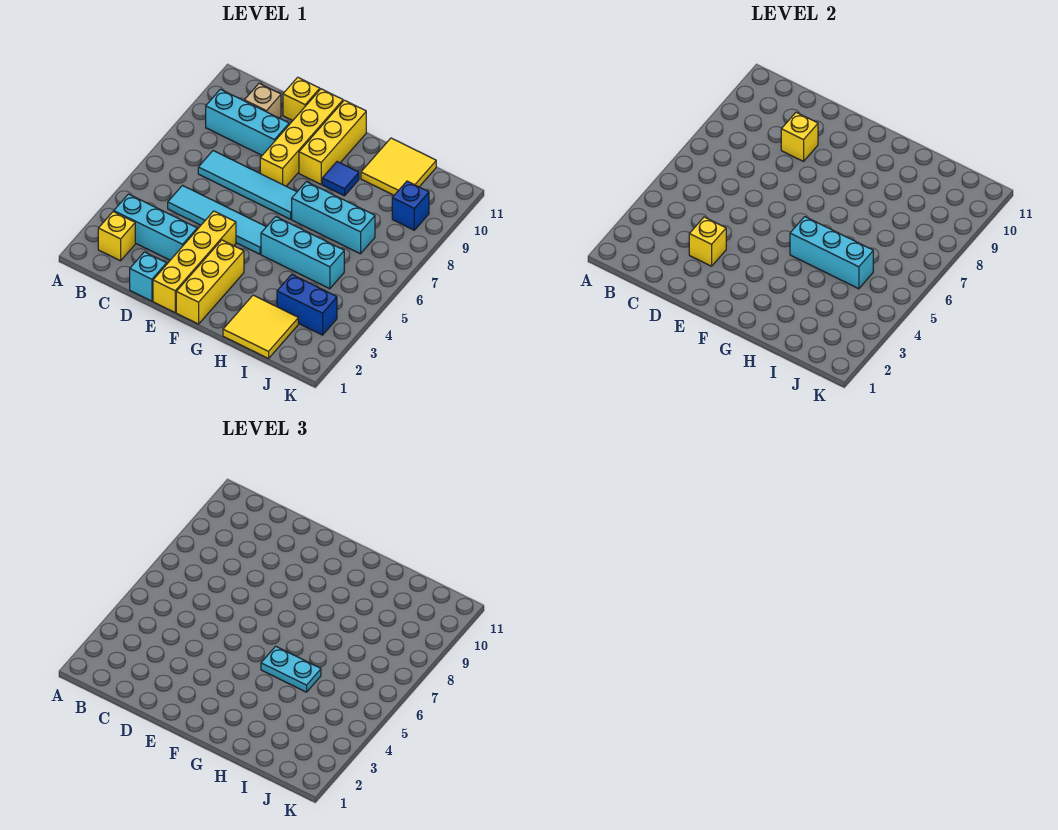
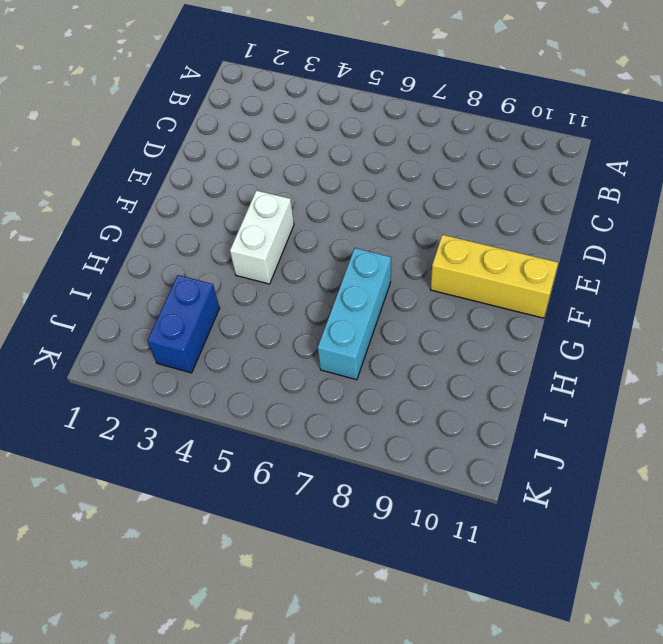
white brick F4:G4 level 1 -> none
none -> yellow brick B2 level 1
none -> cyan brick B3:D3 level 1
none -> cyan brick B9:D9 level 1

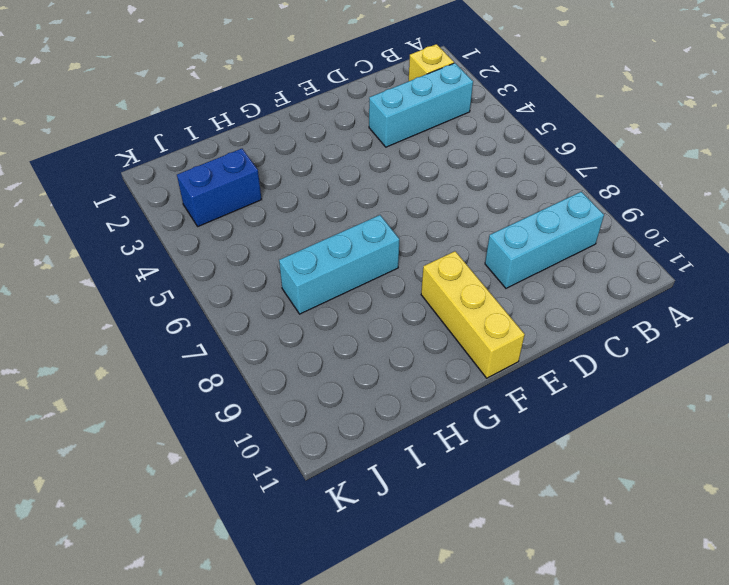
none -> cyan tile C5:F5 level 1
none -> cyan tile C7:F7 level 1
none -> tan brick C10 level 1

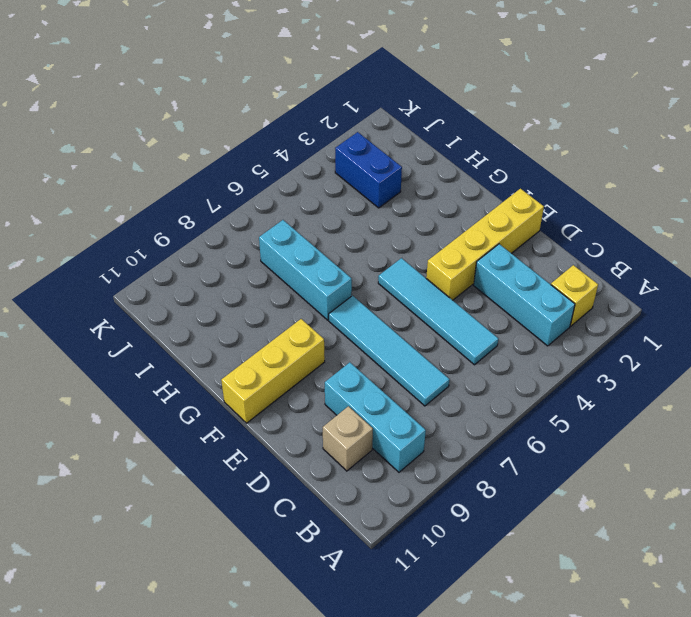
none -> cyan brick D1 level 1
none -> yellow brick D11 level 1
none -> yellow brick E8:E11 level 1

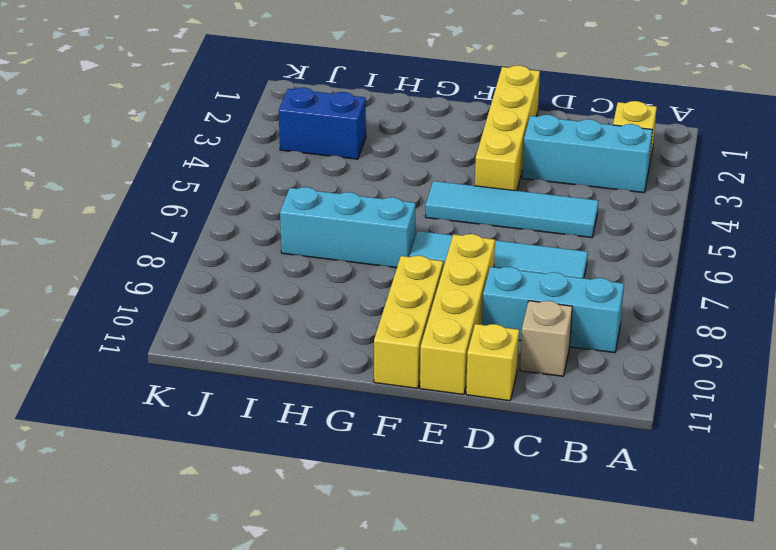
none -> cyan brick D1 level 1
none -> yellow brick F1:F3 level 1
none -> cyan brick G5:I5 level 1

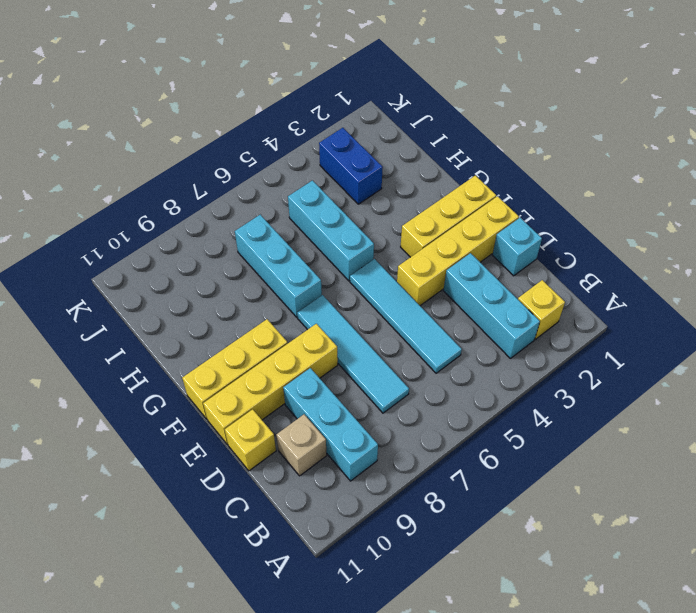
none -> blue tile G9 level 1
none -> yellow tile H1:I2 level 1
none -> yellow tile H10:I11 level 1

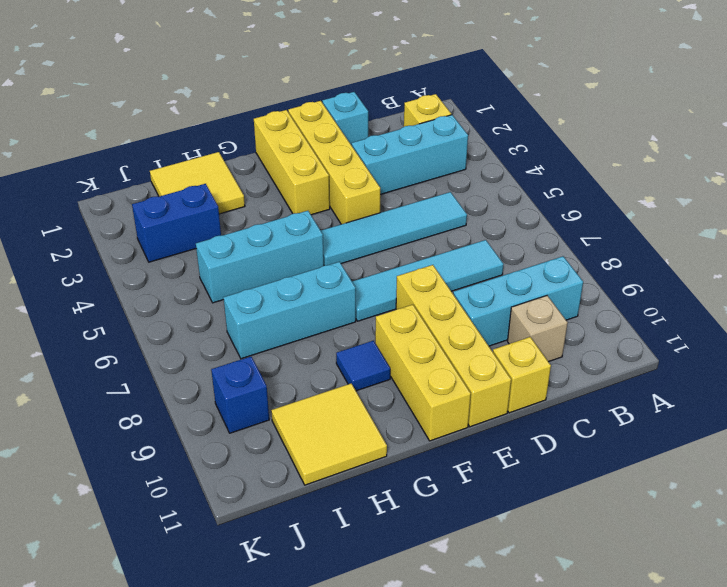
none -> yellow brick D3 level 2
none -> yellow brick D9 level 2
none -> cyan brick G5:I5 level 2

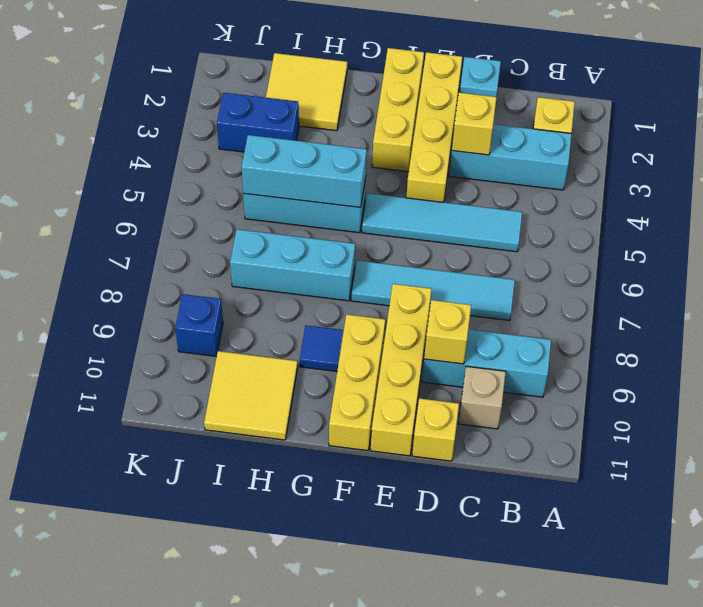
none -> cyan plate G5:H5 level 3

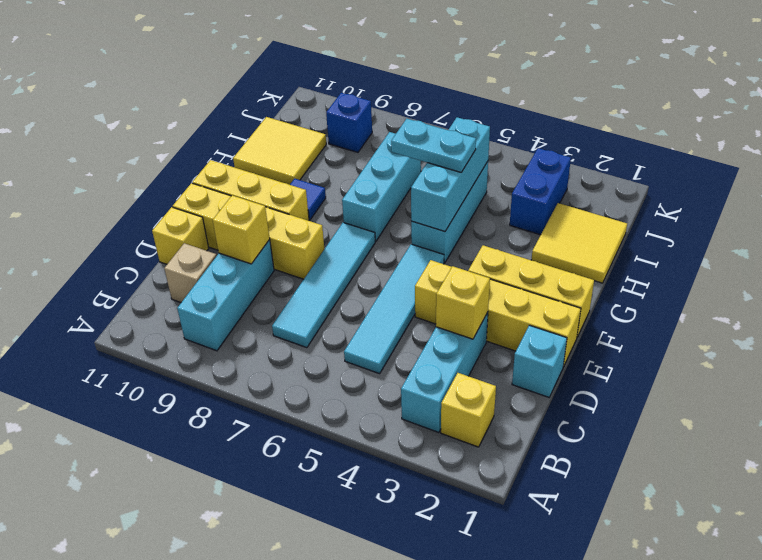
cyan plate H5:H6 level 3 -> cyan plate G5:H5 level 3

